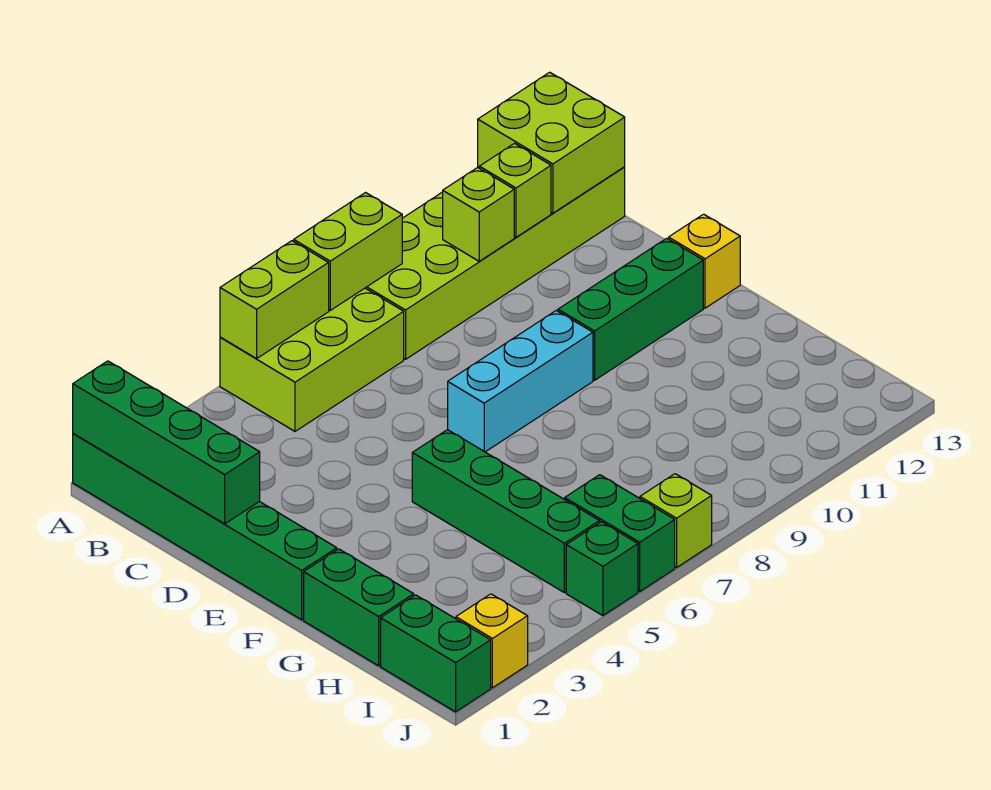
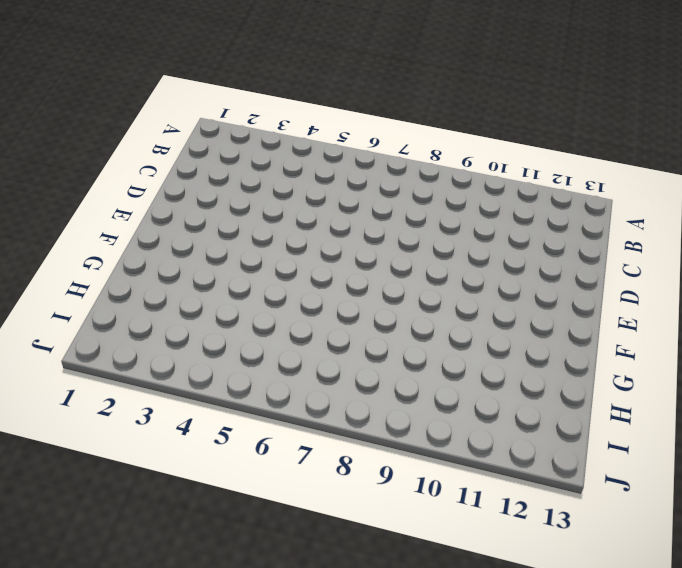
none -> green brick A1:F1 level 1
none -> lime brick A5:B7 level 1
none -> lime brick A8:B13 level 1

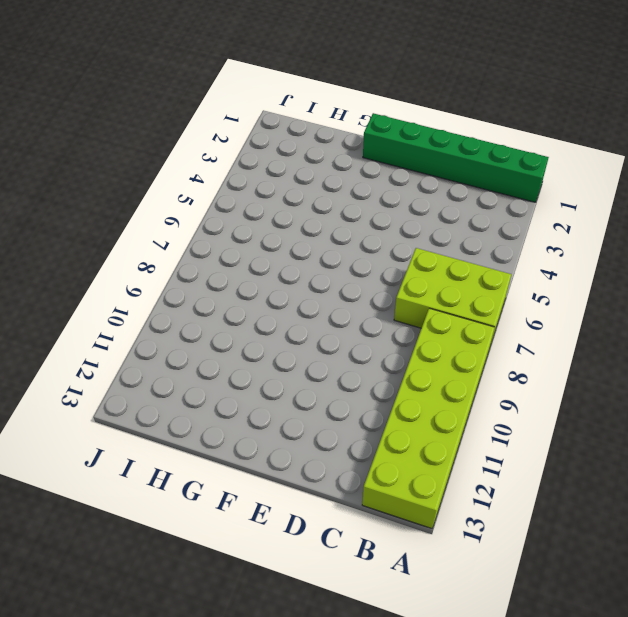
lime brick A6:C7 level 1 -> lime brick A5:B7 level 1
none -> cyan brick E7:E9 level 1
none -> green brick E10:E12 level 1
none -> yellow brick E13 level 1

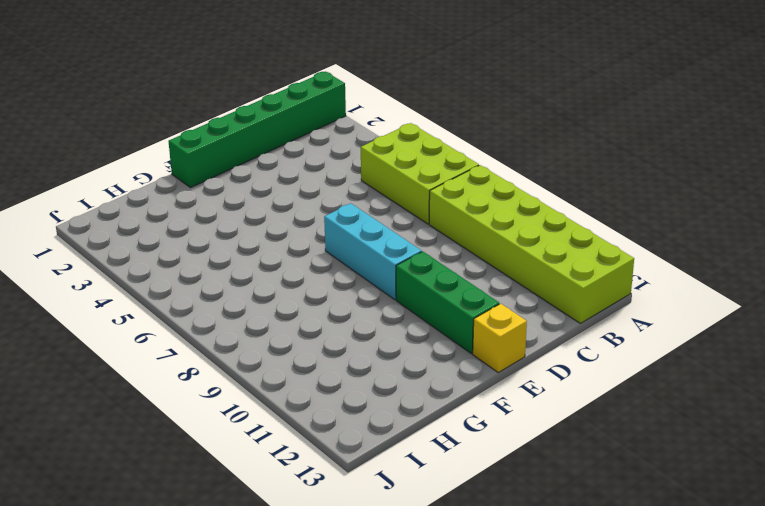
none -> green brick F5:I5 level 1
none -> green brick G1:H1 level 1
none -> green brick I1:J1 level 1

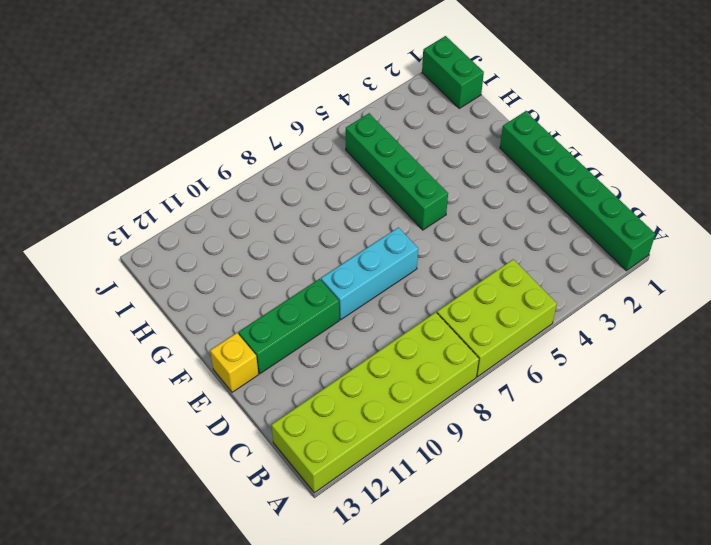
none -> green brick G1:H1 level 1
none -> green brick I6:J6 level 1
none -> yellow brick J2 level 1

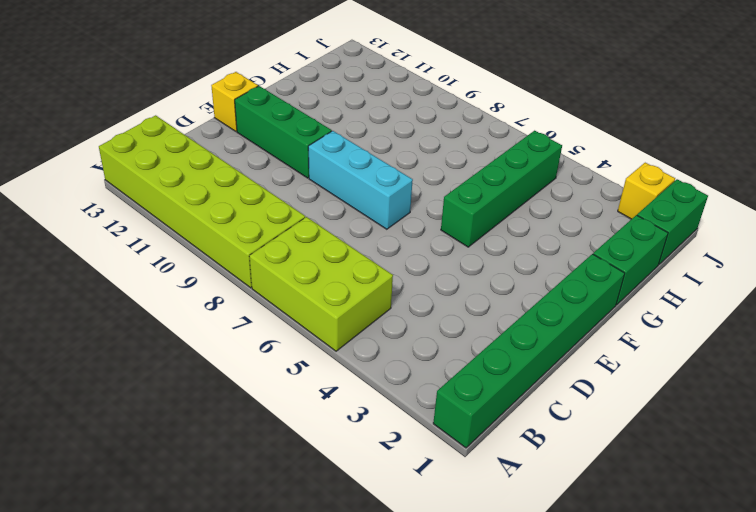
none -> green brick I6:J6 level 1
none -> green brick J5 level 1
none -> lime brick J7 level 1

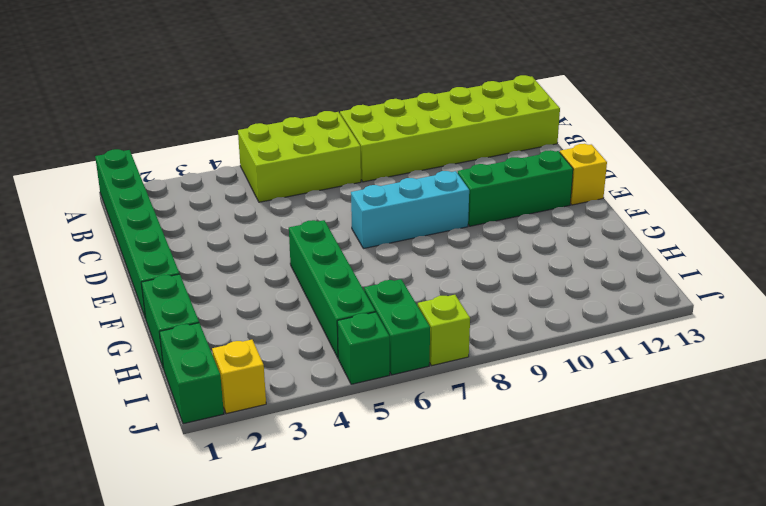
none -> green brick A1:D1 level 2
none -> lime brick A5:A6 level 2
none -> lime brick A7:A8 level 2

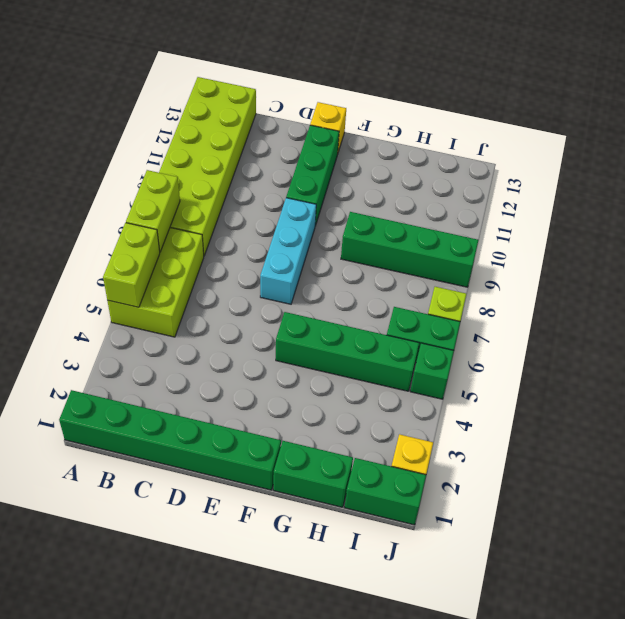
green brick G9:J9 level 1 -> green brick A1:D1 level 2
none -> lime brick A12:B13 level 2
none -> lime brick B10 level 2
none -> lime brick B11 level 2

